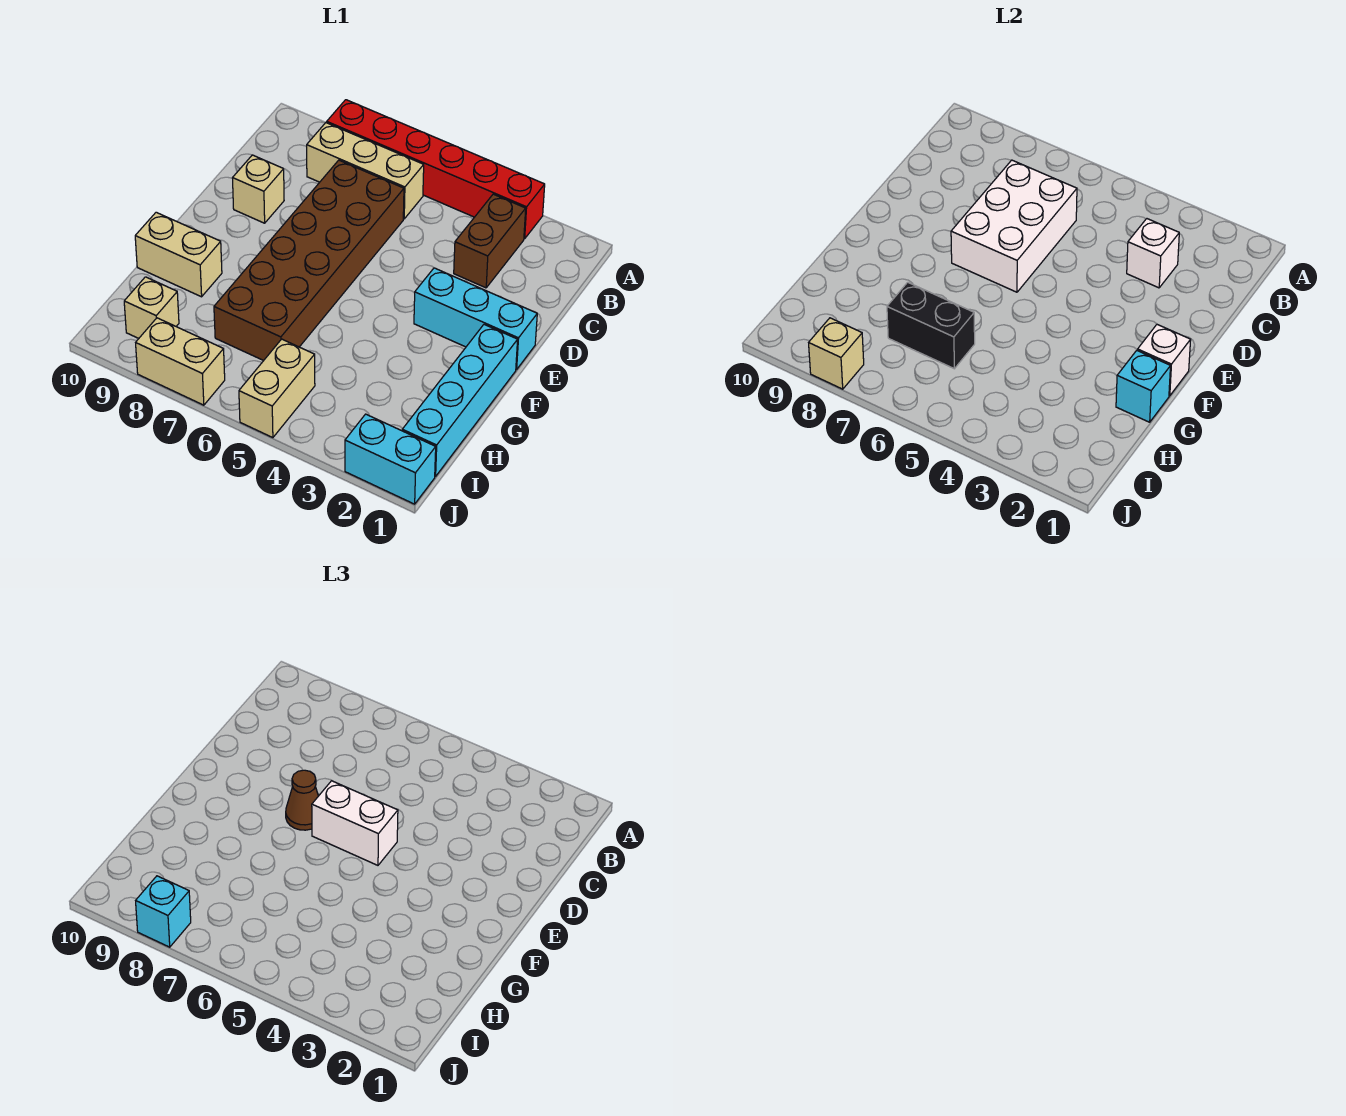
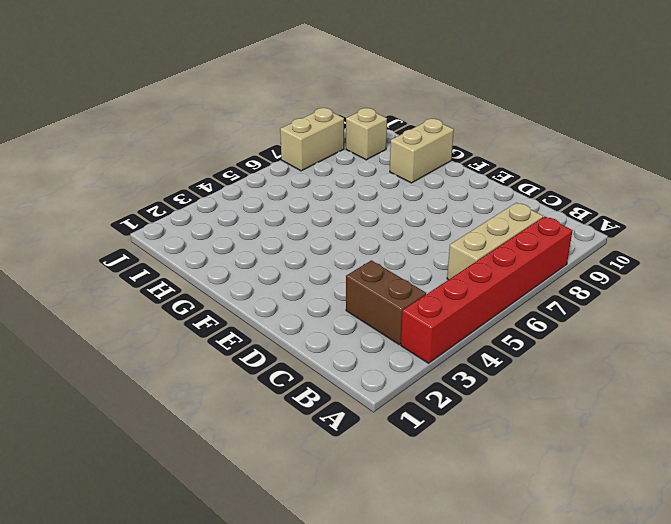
none -> brown brick C6:H7 level 1
none -> tan brick D9 level 1
none -> cyan brick E1:E3 level 1

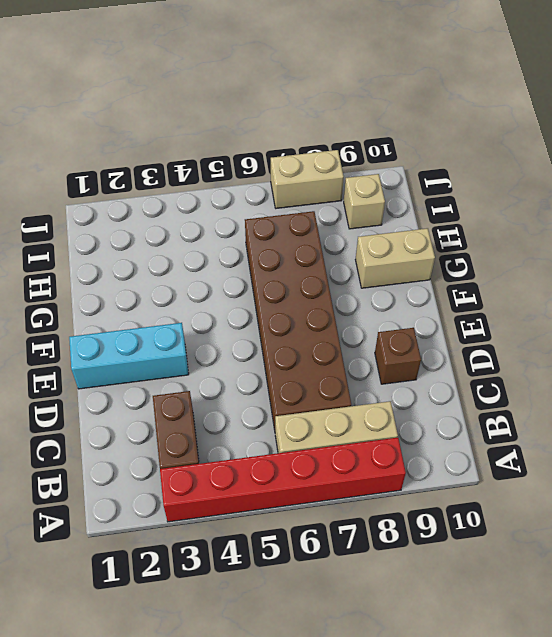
brown brick D9 level 1 -> tan brick D9 level 1
none -> cyan brick F1:I1 level 1
none -> tan brick I5:J5 level 1
none -> cyan brick J1:J2 level 1

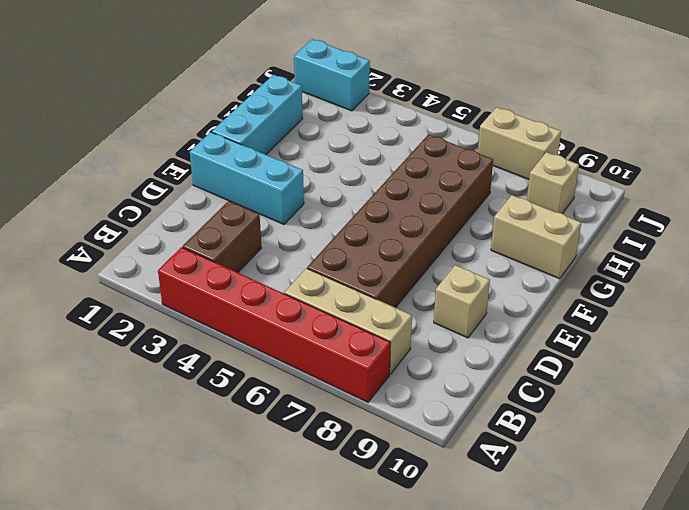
cyan brick F1:H1 level 1 -> cyan brick F1:I1 level 1
none -> tan brick I5:J5 level 1
none -> white brick C3 level 2
none -> white brick C6:E7 level 2

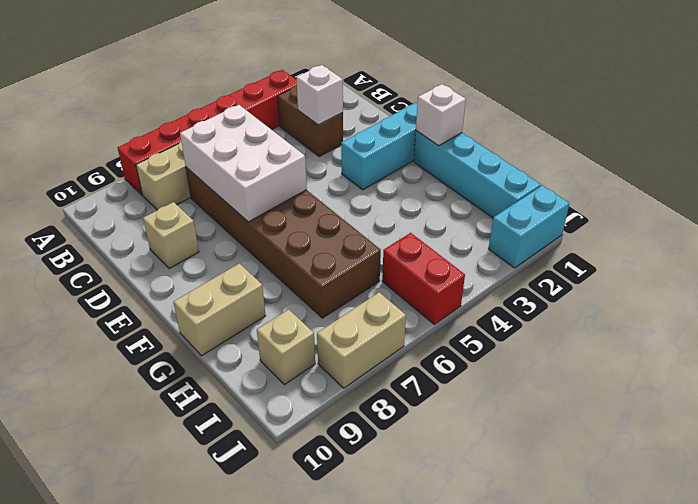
red brick I5:J5 level 1 -> tan brick I5:J5 level 1
none -> cyan brick G1 level 2
none -> black brick H6:H7 level 2
none -> tan brick J8 level 2

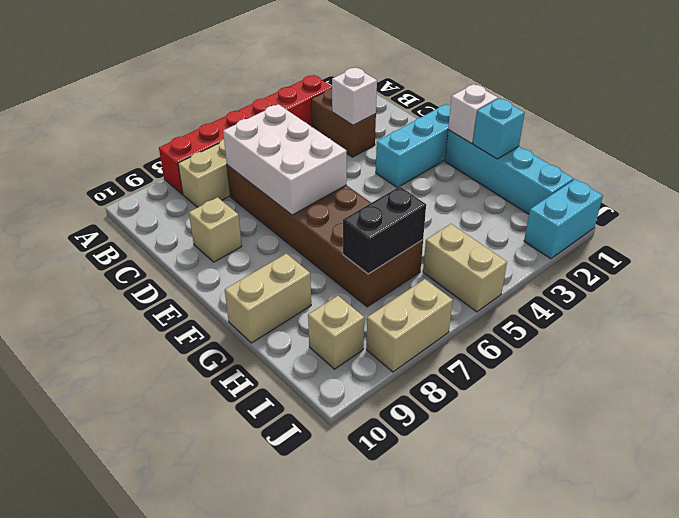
none -> tan brick J8 level 2
none -> white brick E5:E6 level 3
none -> brown cone E7 level 3

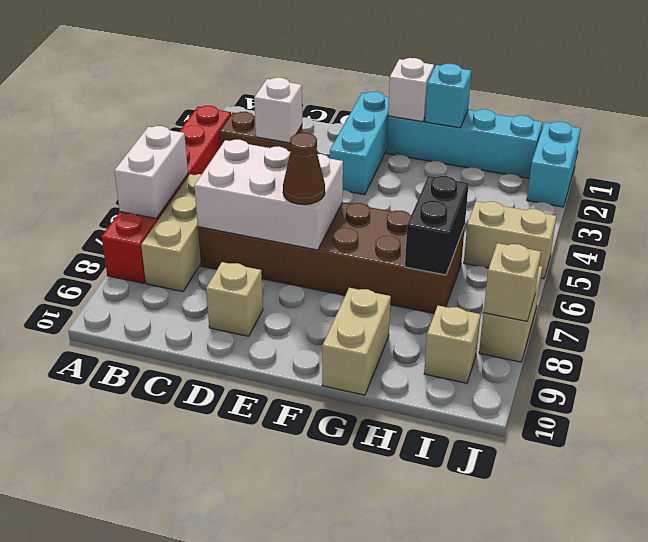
white brick A6:A7 level 2 -> white brick E5:E6 level 3
none -> cyan brick J8 level 3

